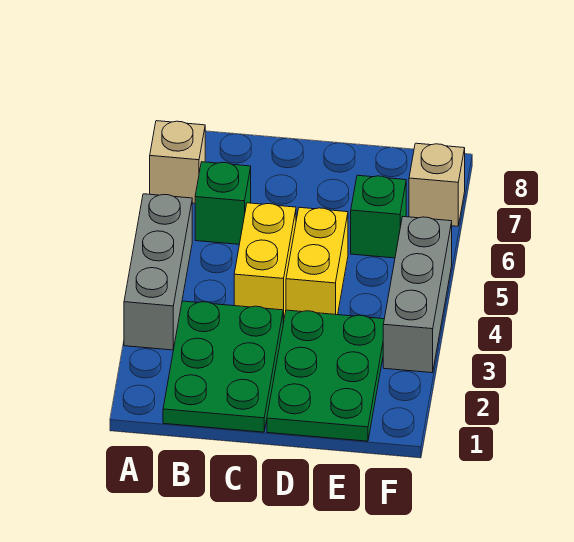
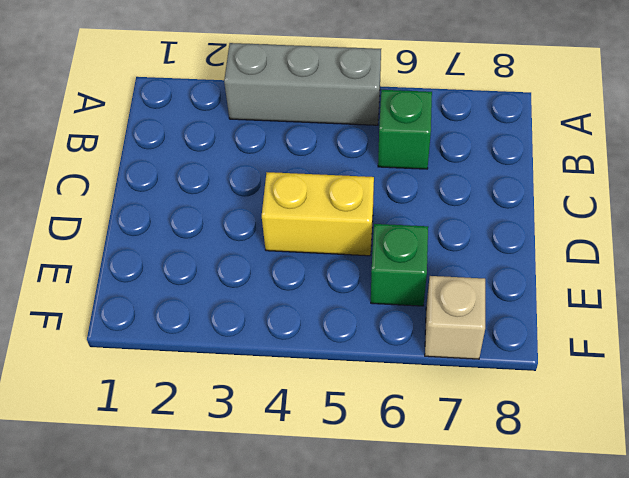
none -> tan brick A7 level 1
none -> green plate B1:C3 level 1

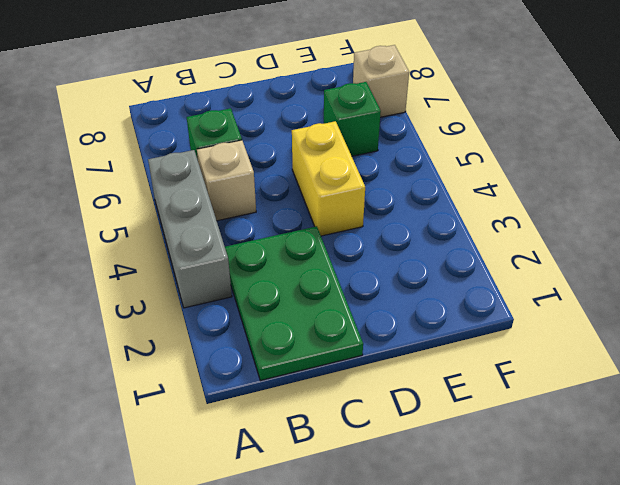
tan brick B5 level 1 -> tan brick A7 level 1
none -> yellow brick C4:C5 level 1
none -> green plate D1:E3 level 1

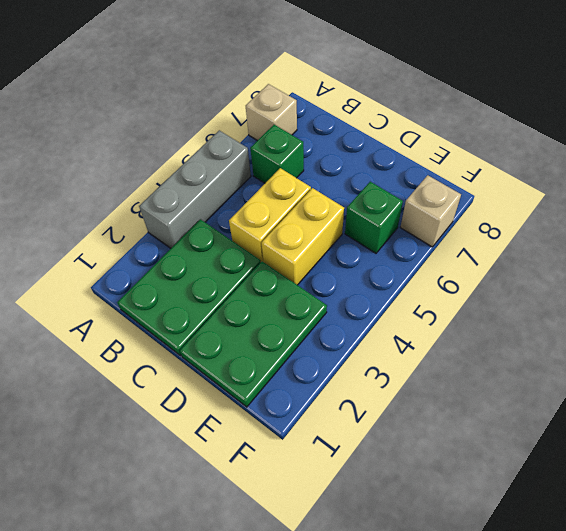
none -> grey brick F3:F5 level 1

